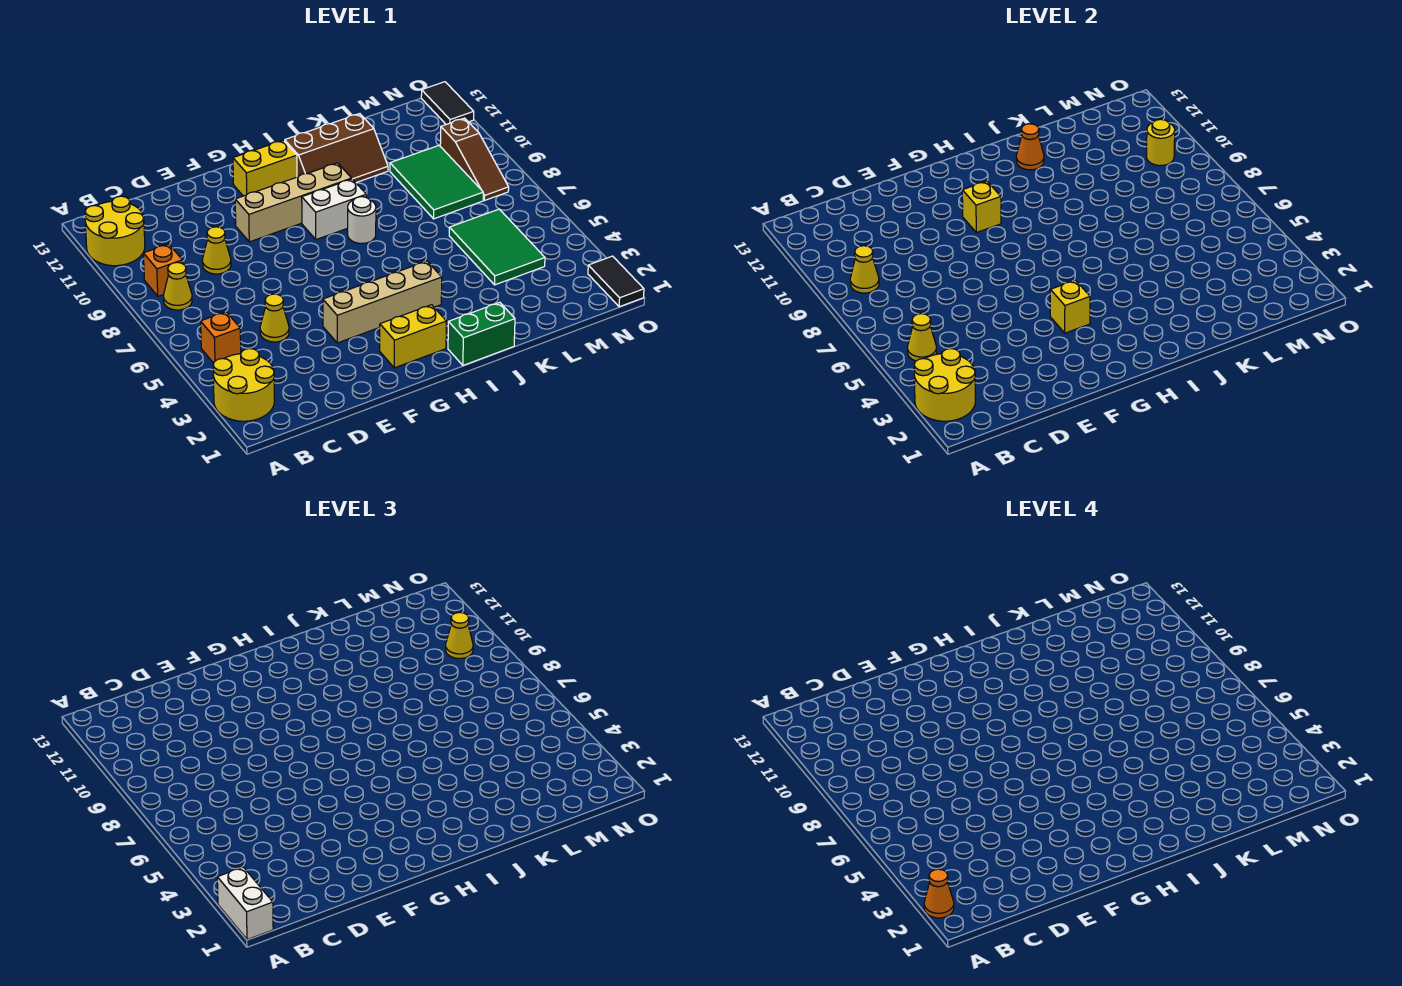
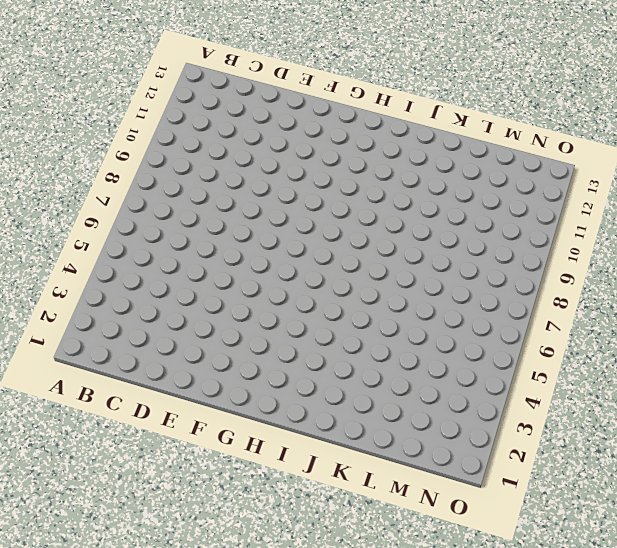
none -> yellow round brick A2:B3 level 1
none -> yellow round brick A11:B12 level 1
none -> orange brick B5 level 1
none -> yellow cone B8 level 1

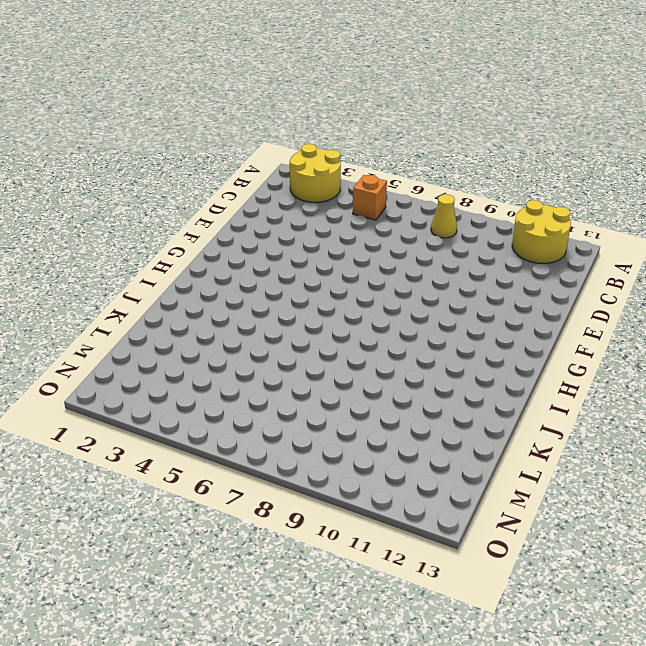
none -> orange brick B9 level 1
none -> yellow cone D5 level 1
none -> yellow cone D9 level 1
none -> tan brick F4:I4 level 1

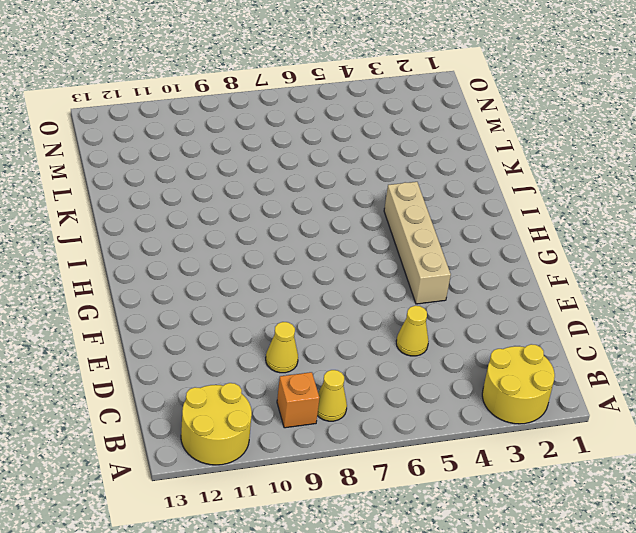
none -> orange brick B5 level 1
none -> tan brick F10:I10 level 1
none -> yellow brick G2:H2 level 1
none -> yellow brick G12:H12 level 1

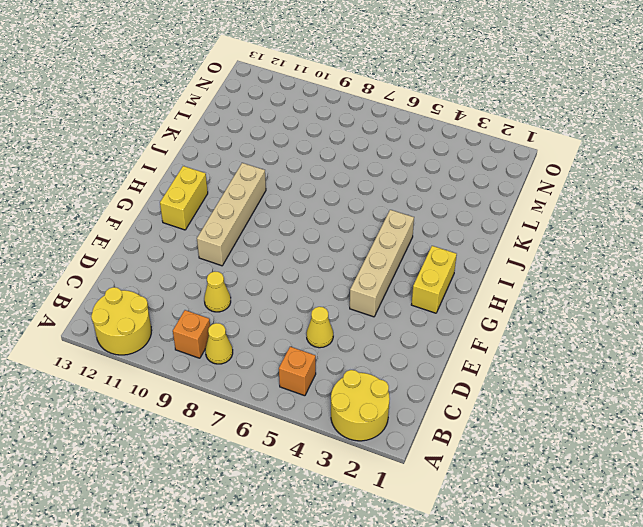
none -> white brick H9:I9 level 1
none -> green brick I1:J1 level 1
none -> white round brick I8 level 1
none -> brown slope I11:K12 level 1 top 12

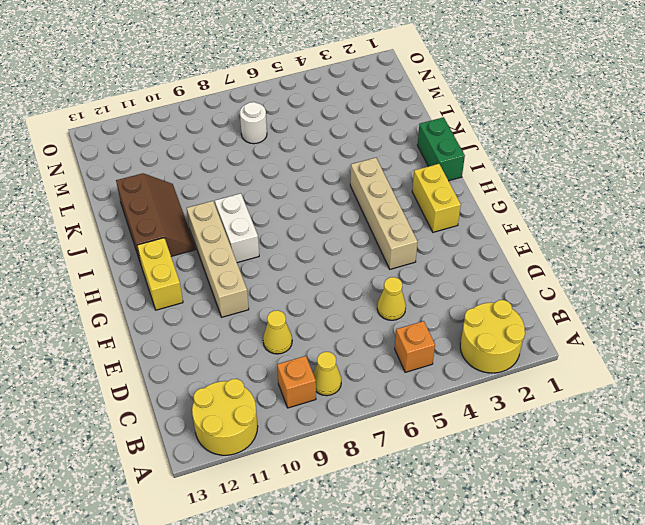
white round brick M7 level 1 -> white round brick I8 level 1
none -> green tile L4:M6 level 1
none -> green tile L8:M10 level 1
none -> brown slope N8:N10 level 1 top 10
none -> black tile O1:O2 level 1

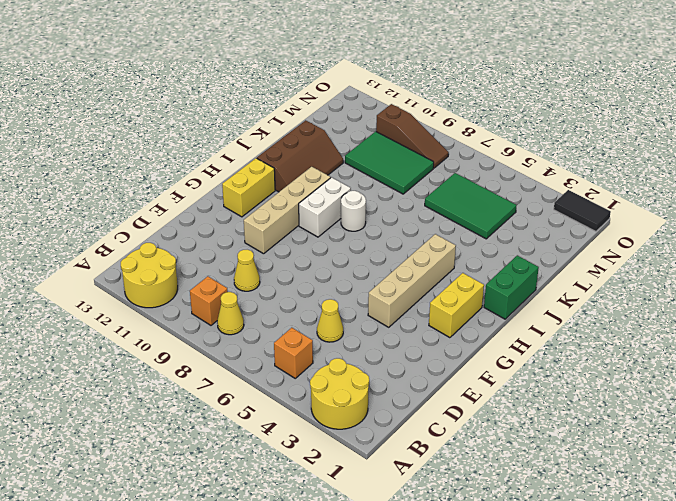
none -> black tile O12:O13 level 1
none -> yellow round brick A2:B3 level 2
none -> yellow cone B5 level 2
none -> yellow cone B9 level 2

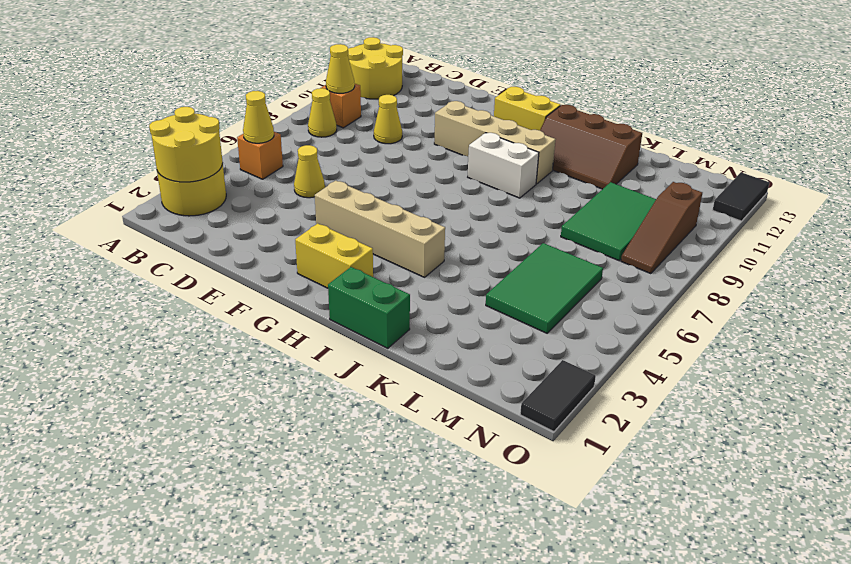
none -> white round brick I8 level 1
none -> yellow brick G4 level 2
none -> yellow brick G10 level 2
none -> orange cone J12 level 2

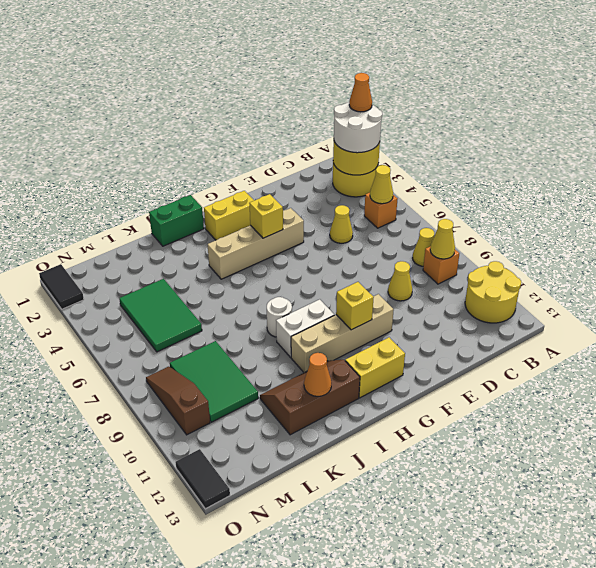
white round brick A2:B3 level 3 -> white brick A1:A2 level 3
none -> yellow round brick N10 level 2
none -> yellow cone N10 level 3

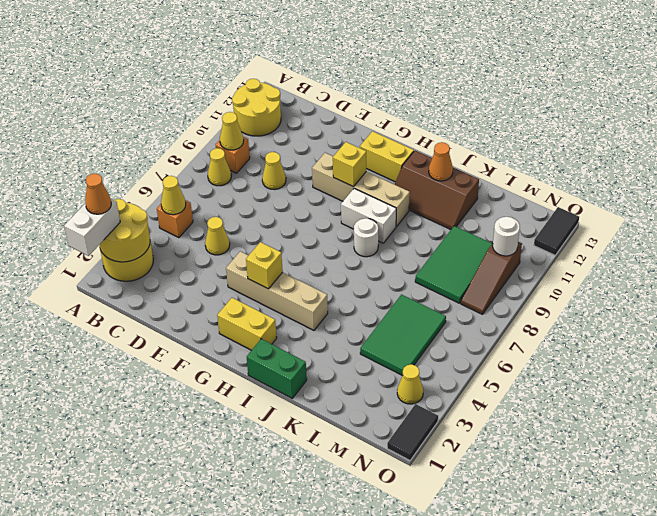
yellow cone N3 level 1 -> yellow cone N10 level 3
white round brick N10 level 2 -> yellow round brick N10 level 2

